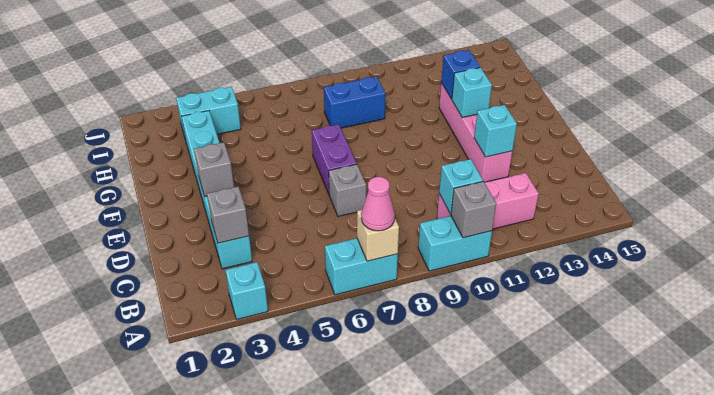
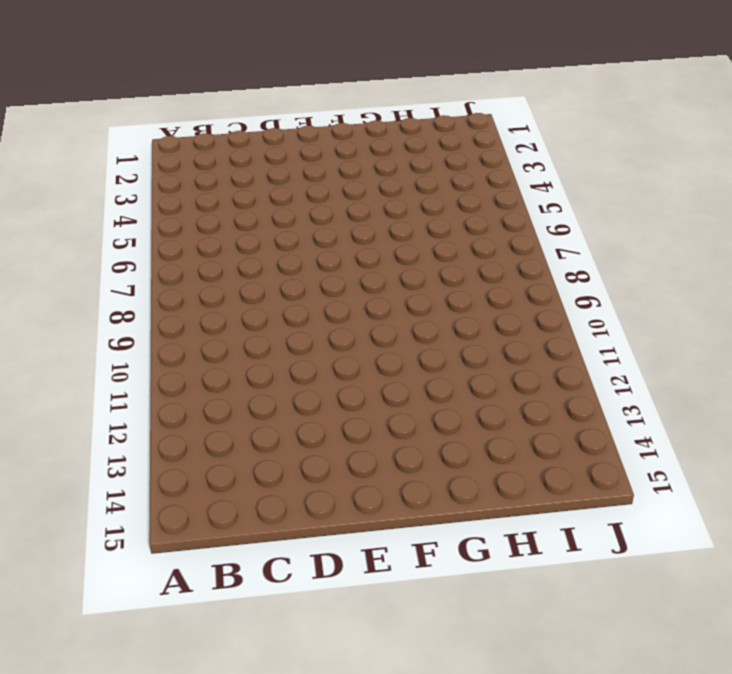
none -> cyan brick A3 level 1
none -> cyan brick A6:A7 level 1
none -> cyan brick A9:A10 level 1

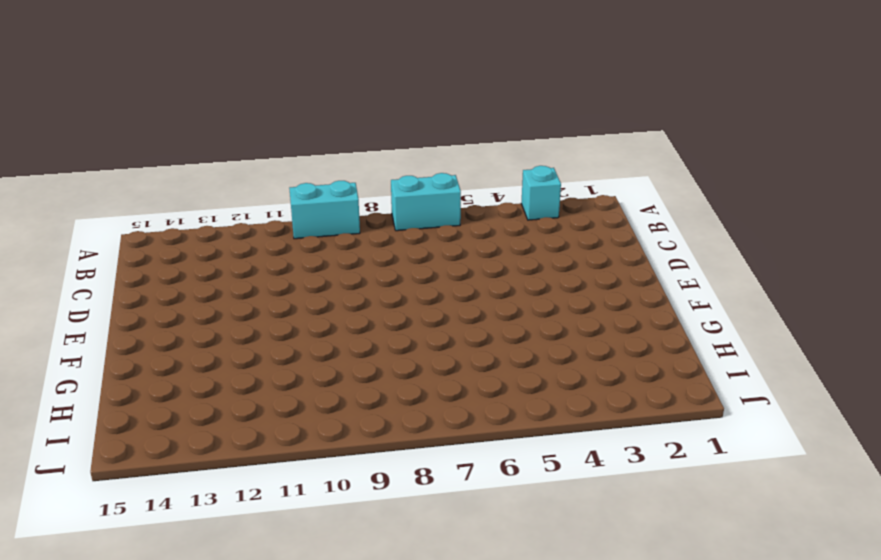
none -> pink brick B10:B12 level 1
none -> cyan brick C3:H3 level 1
none -> grey brick D7 level 1

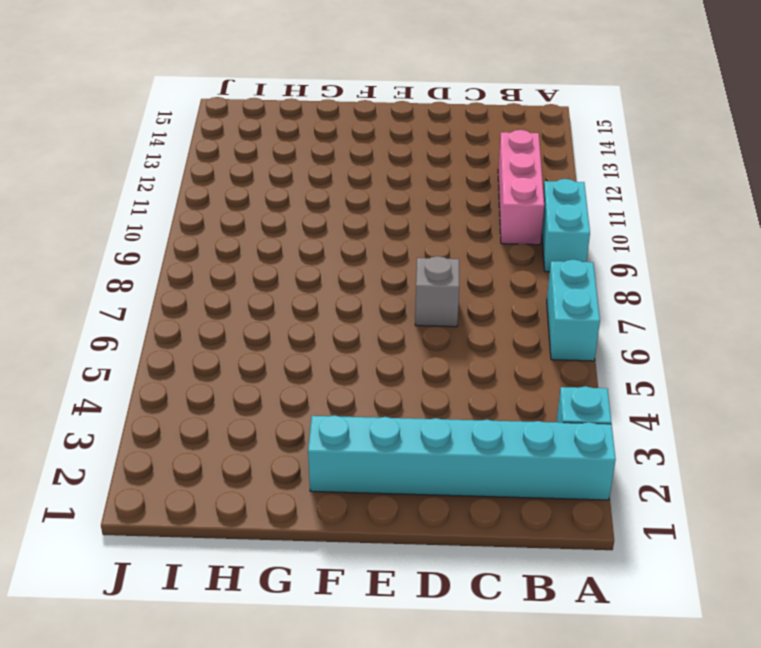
cyan brick A2:F2 level 1 -> cyan brick C3:H3 level 1
none -> pink brick D12:G12 level 1
none -> purple brick E7:F7 level 1
none -> blue brick H8:H9 level 1

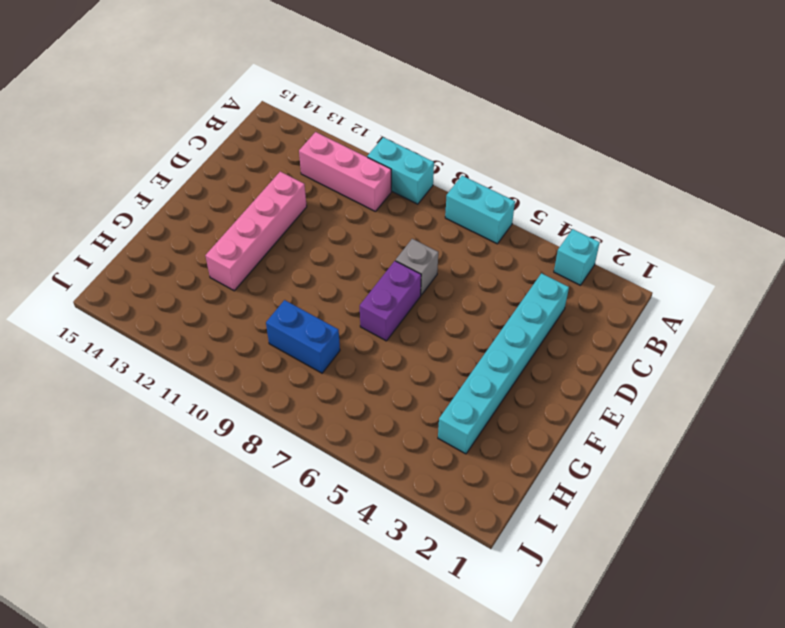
none -> cyan brick I3:I4 level 1
none -> tan brick A7 level 2
none -> grey brick A10 level 2

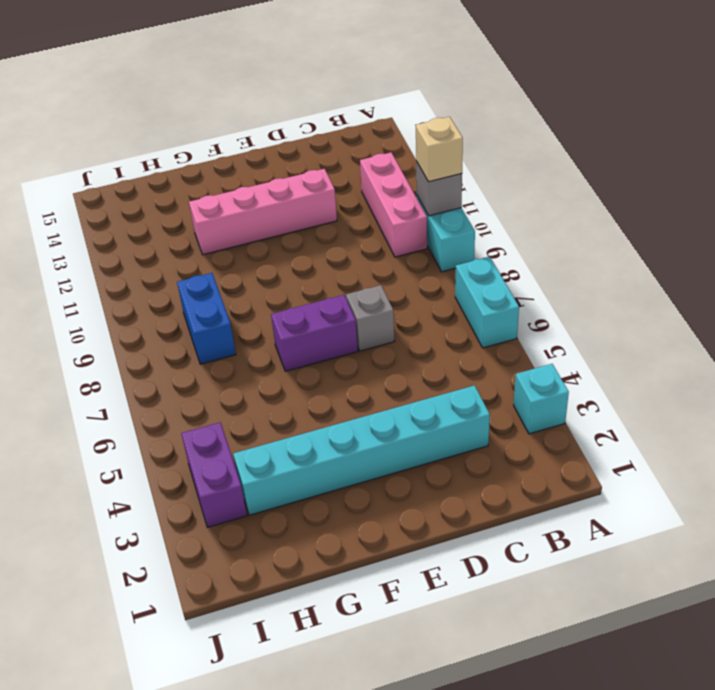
tan brick A10 level 3 -> tan brick A7 level 2
purple brick I3:I4 level 1 -> cyan brick I3:I4 level 1
none -> cyan brick B10 level 2
none -> grey brick C3 level 2
none -> cyan brick D12 level 2

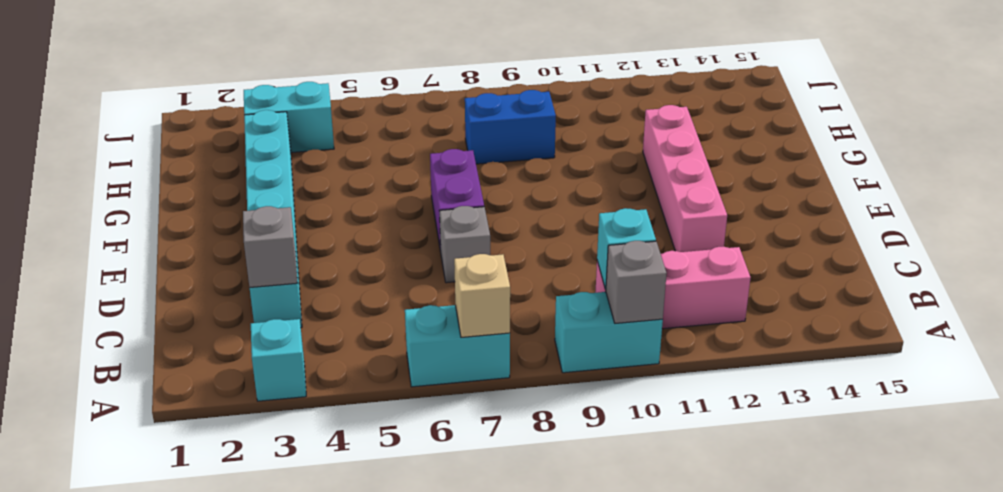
none -> cyan brick D12 level 2
none -> grey brick E3 level 2
none -> cyan brick F12 level 2

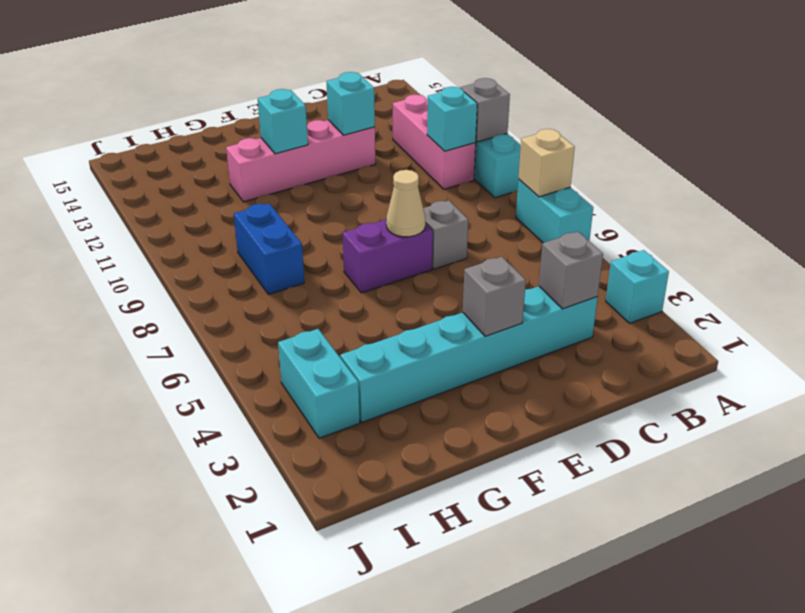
tan cone E7 level 2 -> none
none -> blue brick G12 level 2
none -> pink cone A7 level 3

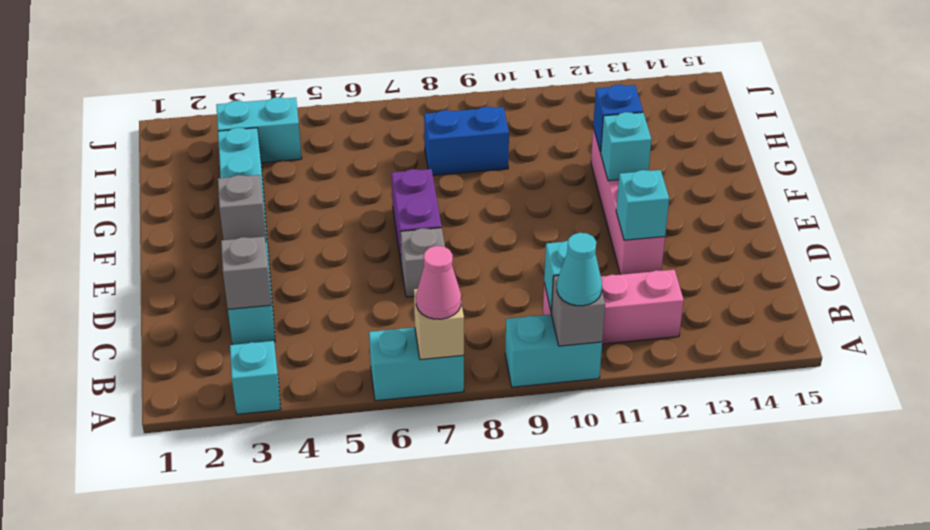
cyan cone A10 level 3 -> none

